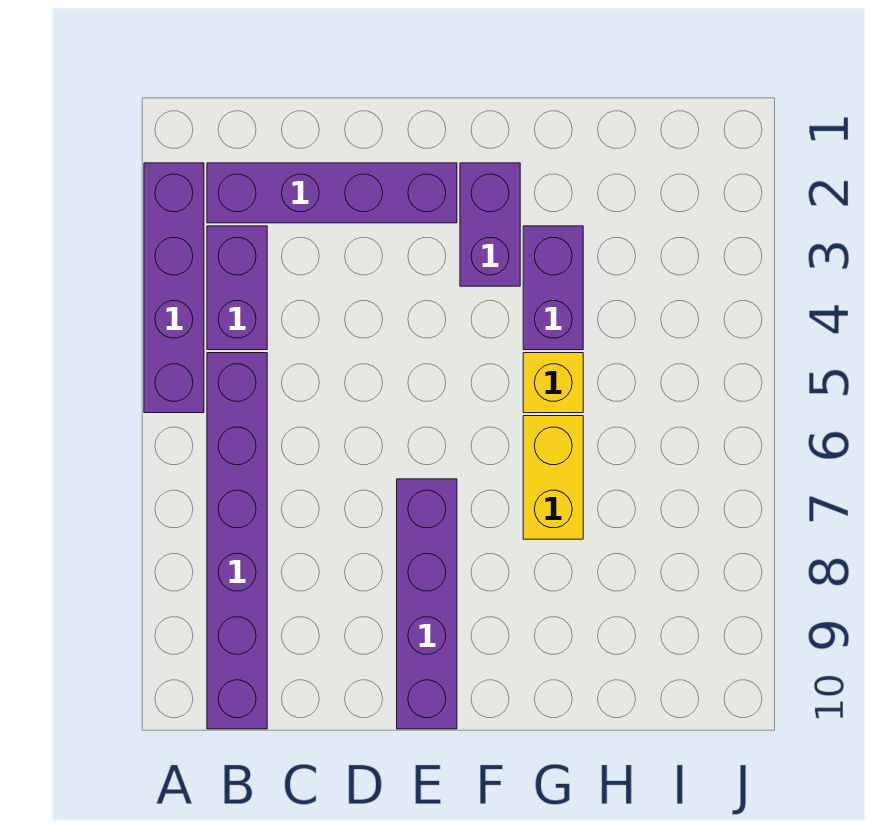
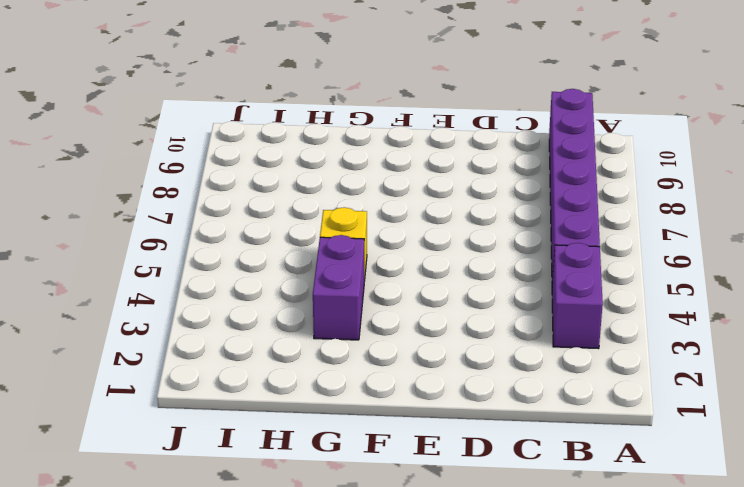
none -> purple brick A2:A5 level 1
none -> purple brick B2:E2 level 1

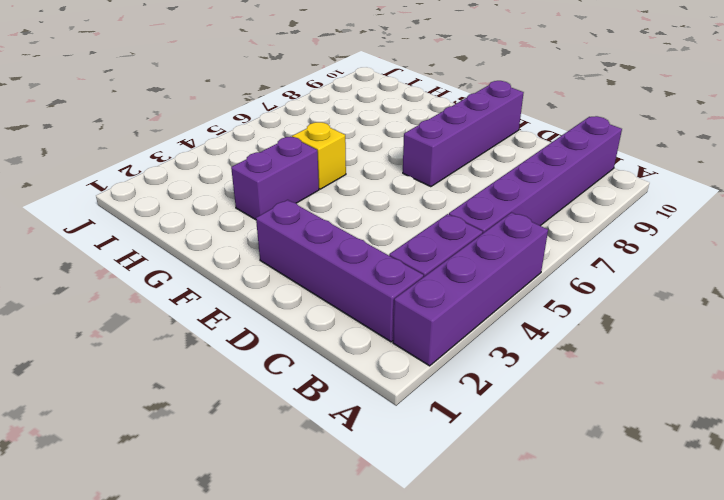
none -> purple brick F2:F3 level 1
none -> yellow brick G6:G7 level 1

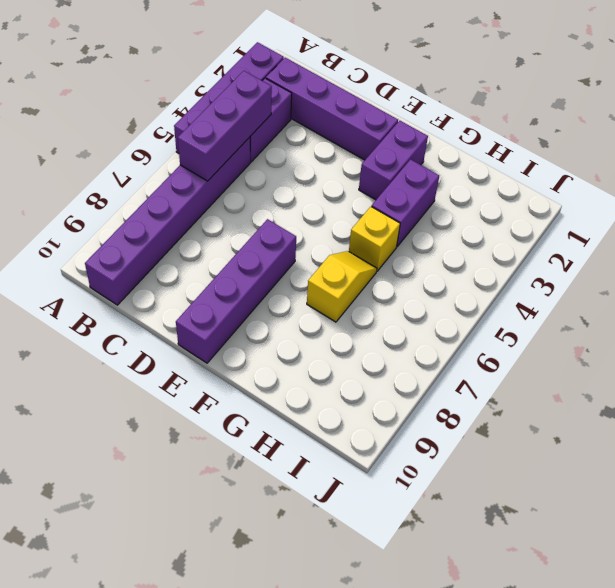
purple brick B4:B6 level 2 -> none
yellow slope G6:G7 level 1 top 7 -> yellow brick G6:G7 level 1

